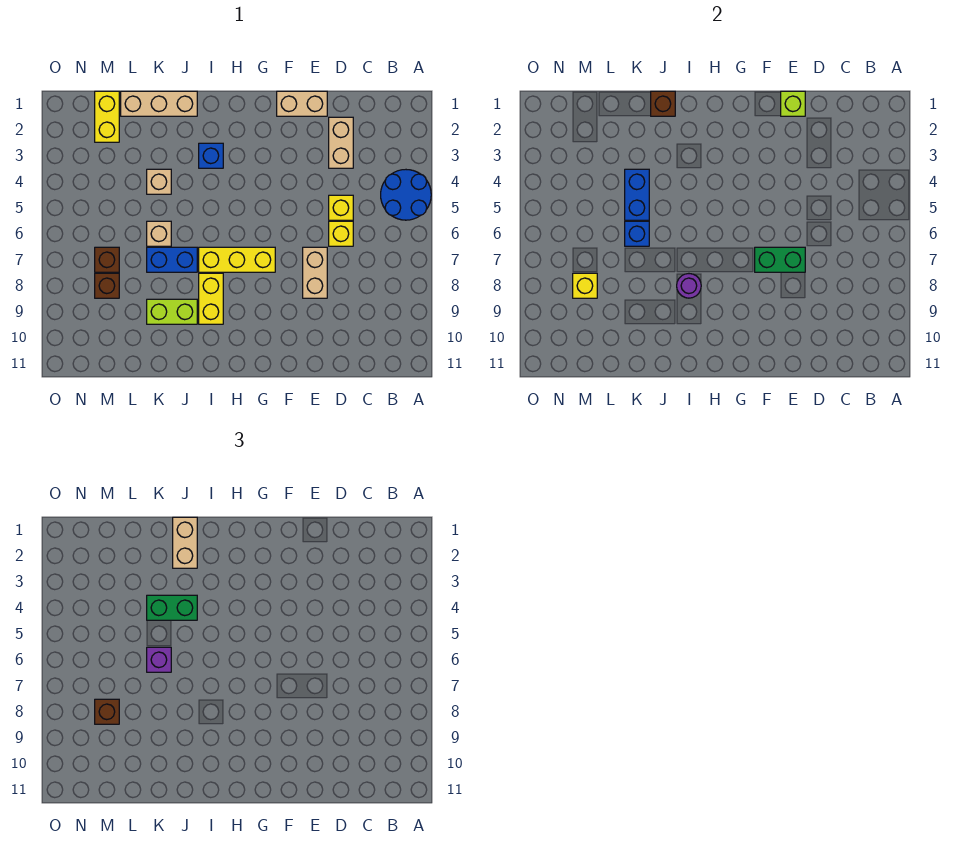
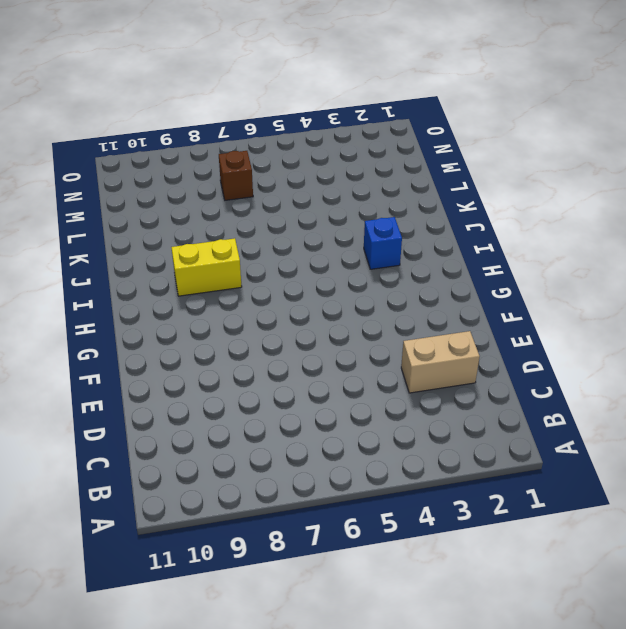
none -> blue round brick A4:B5 level 1
none -> yellow brick D5 level 1
none -> yellow brick D6 level 1

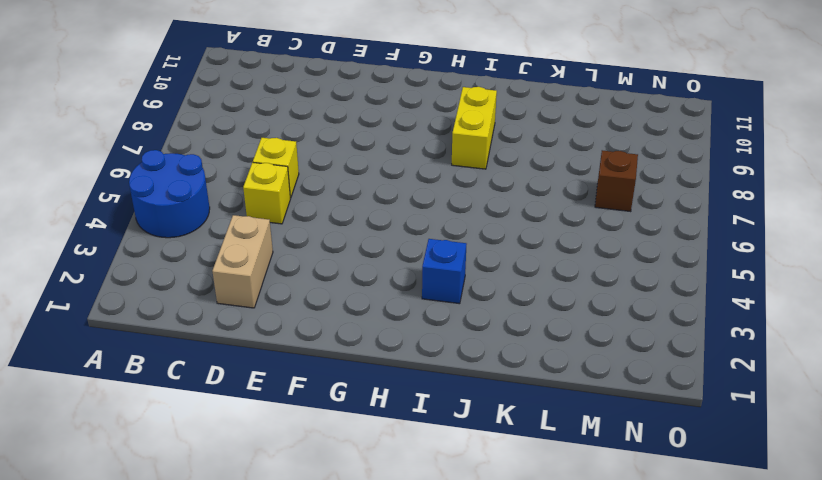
none -> tan brick E1:F1 level 1
none -> tan brick E7:E8 level 1
none -> yellow brick G7:I7 level 1

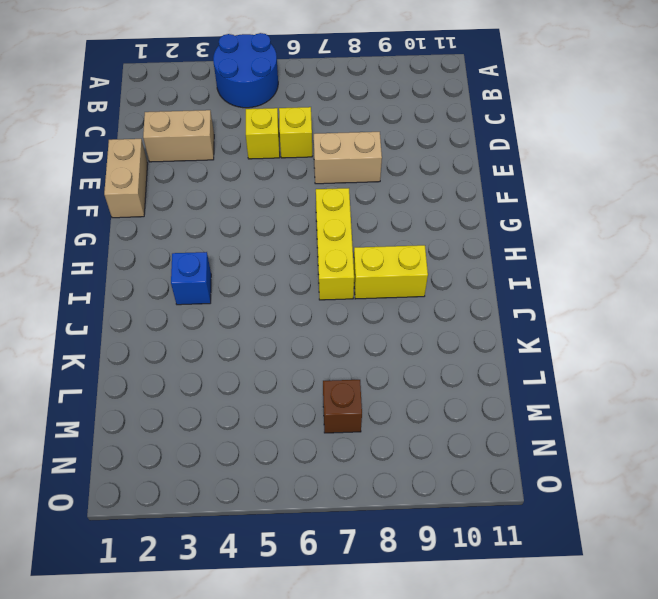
none -> tan brick J1:L1 level 1
none -> blue brick J7:K7 level 1
none -> lime brick J9:K9 level 1

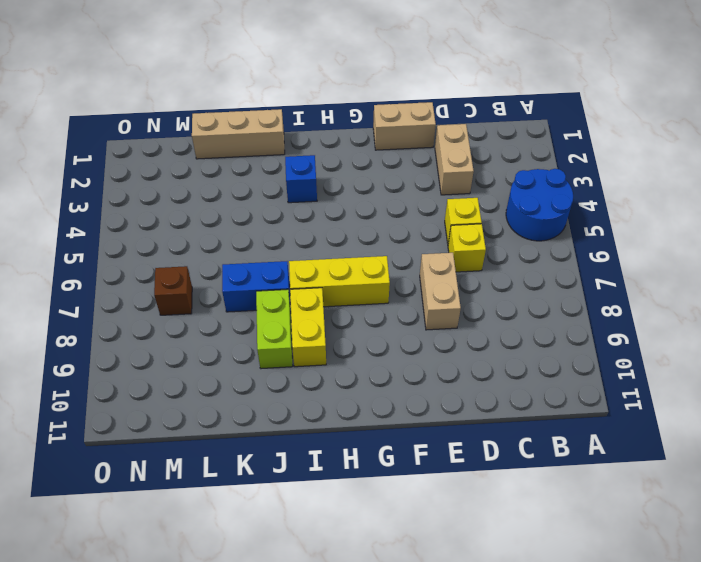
lime brick J8:J9 level 1 -> lime brick J9:K9 level 1
none -> tan brick K4 level 1
none -> tan brick K6 level 1
none -> yellow brick M1:M2 level 1

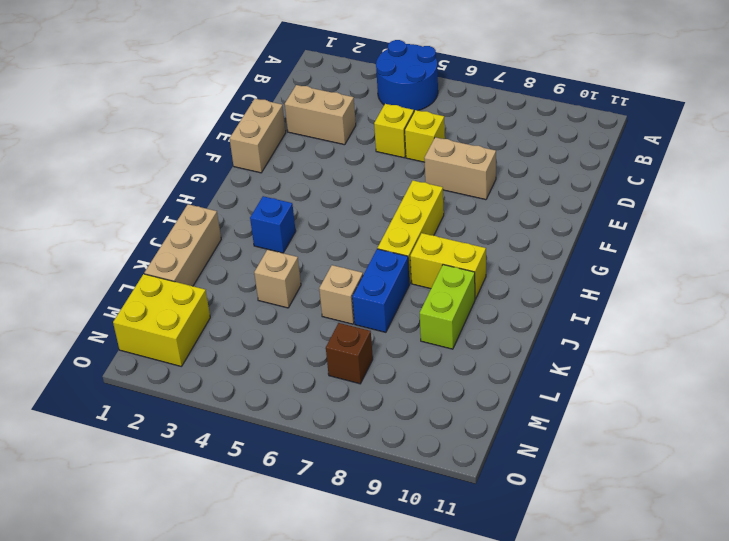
yellow brick M1:N2 level 1 -> yellow brick M1:M2 level 1
none -> brown brick M8 level 1
none -> lime brick E1 level 2
none -> green brick E7:F7 level 2

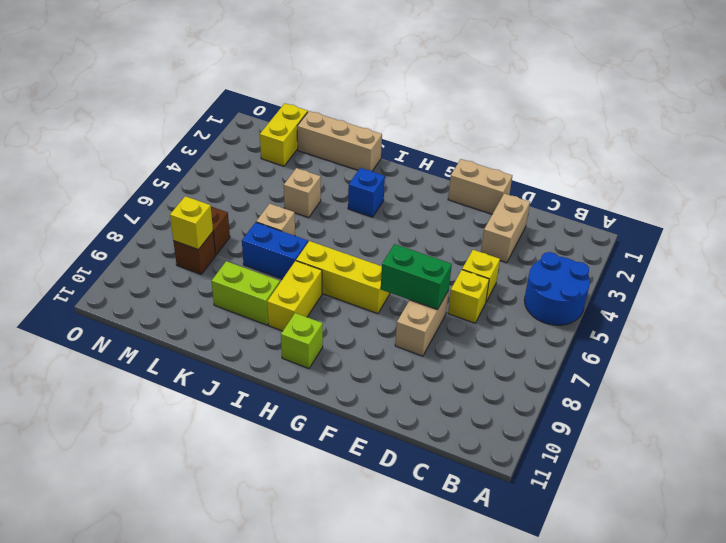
lime brick H10 level 1 -> lime brick E1 level 2
none -> purple round brick I8 level 2
none -> brown brick J1 level 2
none -> blue brick K4:K5 level 2

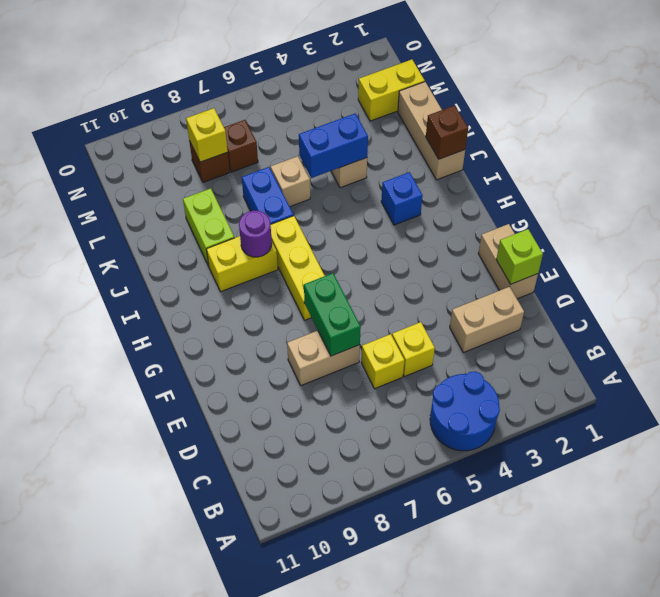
none -> blue brick K6 level 2
none -> tan brick J1:J2 level 3
none -> green brick J4:K4 level 3

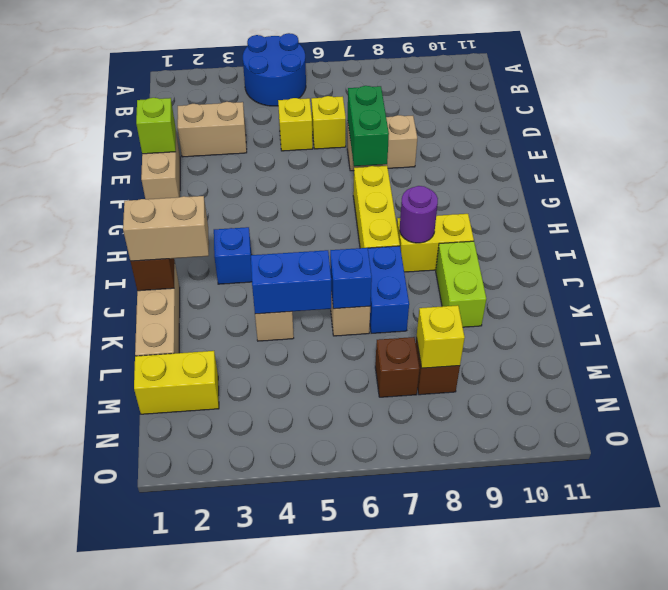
none -> green brick J4:K4 level 3
none -> purple brick K6 level 3
none -> brown brick M8 level 3

